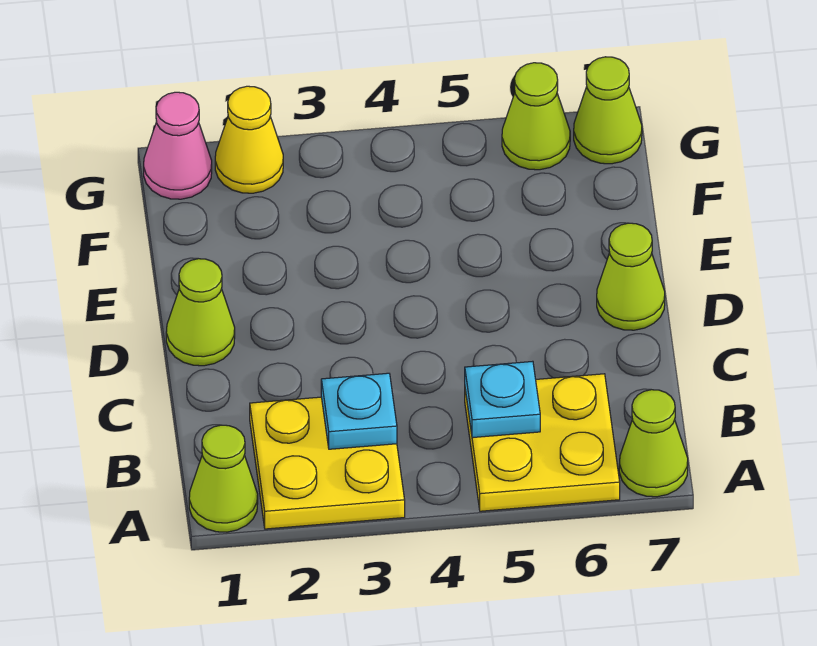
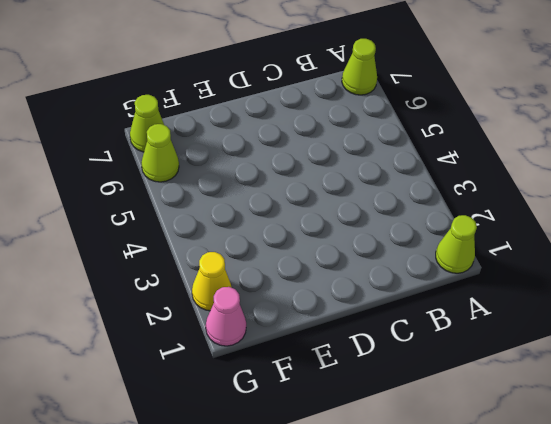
none -> yellow plate A2:B3 level 1
none -> yellow plate A5:B6 level 1
none -> lime cone D1 level 1

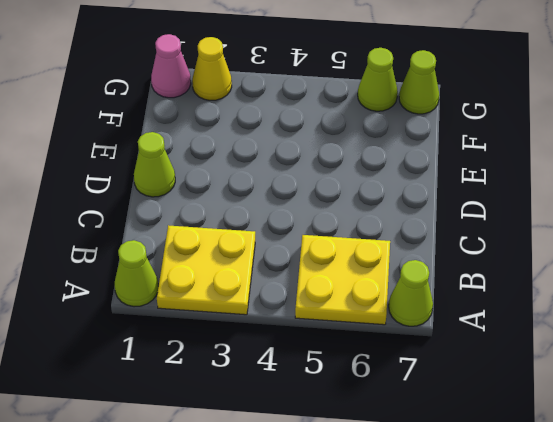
none -> lime cone D7 level 1
none -> cyan plate B3 level 2
none -> cyan plate B5 level 2

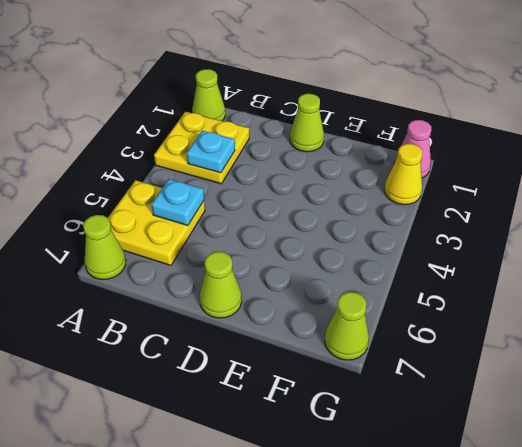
none -> lime cone G6 level 1

